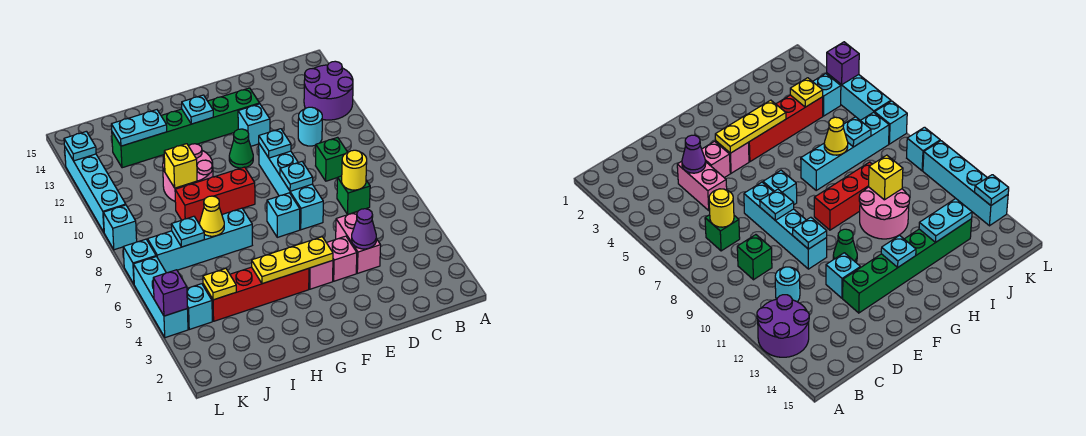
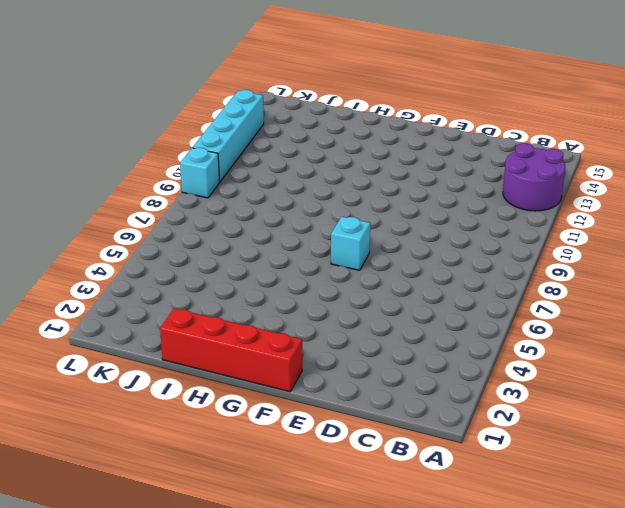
red brick F1:I1 level 1 -> red brick G4:J4 level 1
none -> green brick C7 level 1
none -> green brick C9 level 1
none -> cyan round brick C11 level 1
none -> pink brick D4:D5 level 1

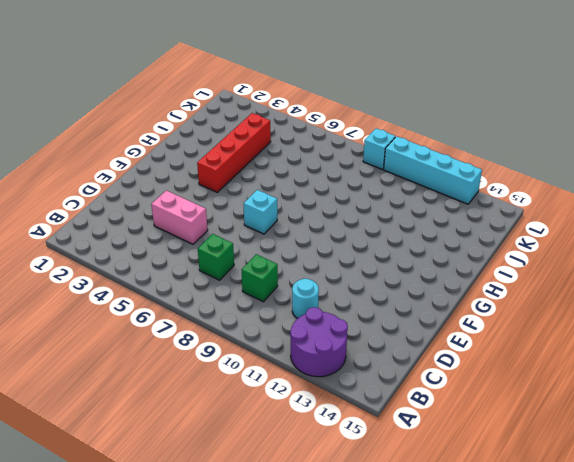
none -> pink brick E4 level 1
none -> cyan brick E7:E10 level 1
none -> cyan brick E12 level 1
none -> green brick E13:J13 level 1

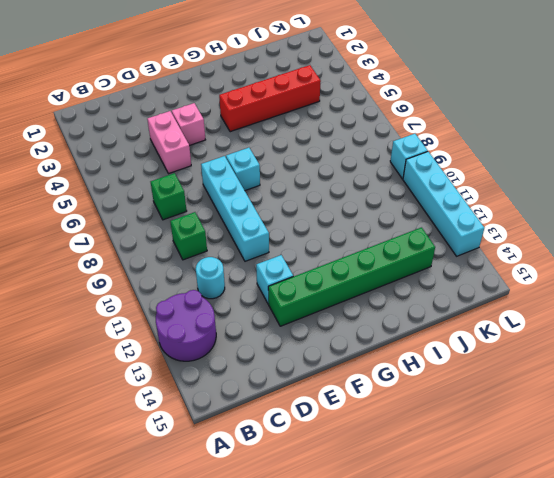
none -> pink brick F4 level 1
none -> green cone F11 level 1
none -> red brick G9:I9 level 1
none -> cyan brick H7:K7 level 1

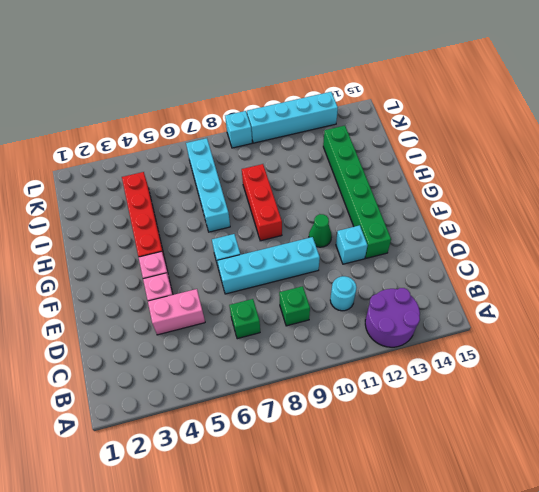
none -> pink round brick H10:I11 level 1
none -> cyan brick K4 level 1
none -> cyan brick L4:L6 level 1
none -> cyan brick L7 level 1

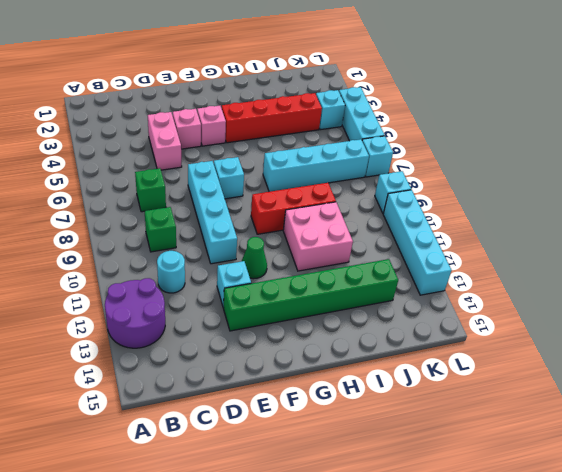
pink brick H10:I11 level 1 -> pink round brick H10:I11 level 1
none -> yellow round brick C7 level 2
none -> purple cone D4 level 2
none -> cyan plate E8 level 2
none -> cyan plate E10 level 2

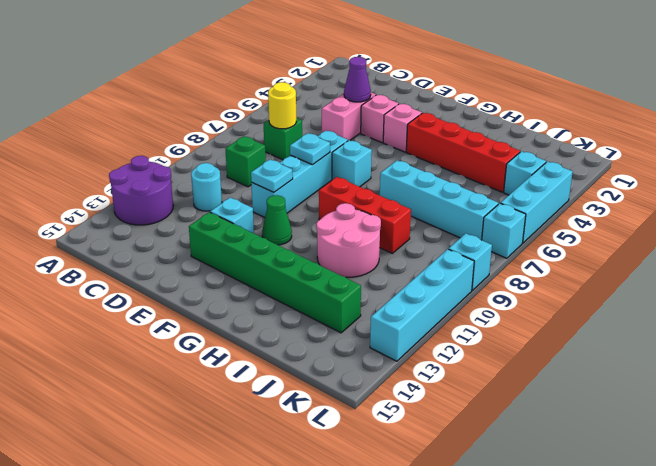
none -> yellow plate F4:H4 level 2
none -> cyan plate G13 level 2
none -> yellow cone I7 level 2
none -> yellow brick I10 level 2

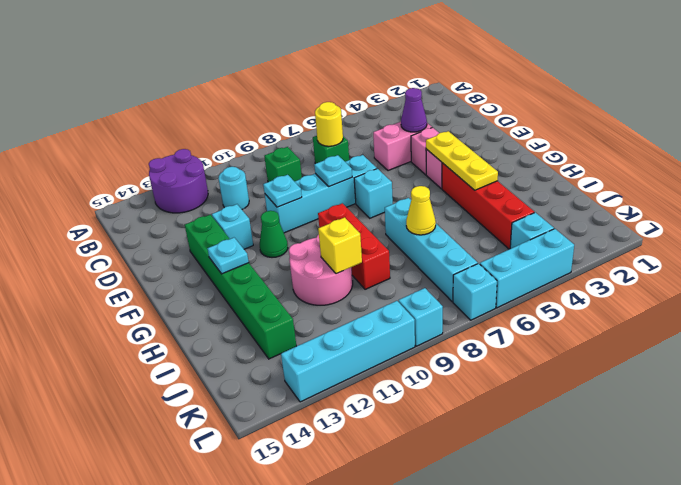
none -> cyan plate I13:J13 level 2
none -> yellow plate J4 level 2
none -> cyan plate J7 level 2
none -> purple brick L4 level 2

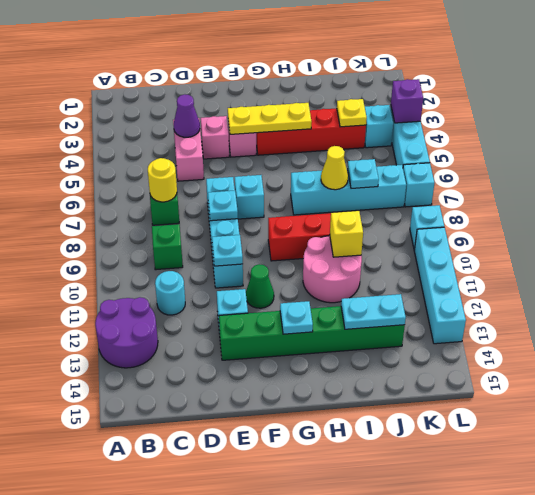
none -> cyan plate L13 level 2

